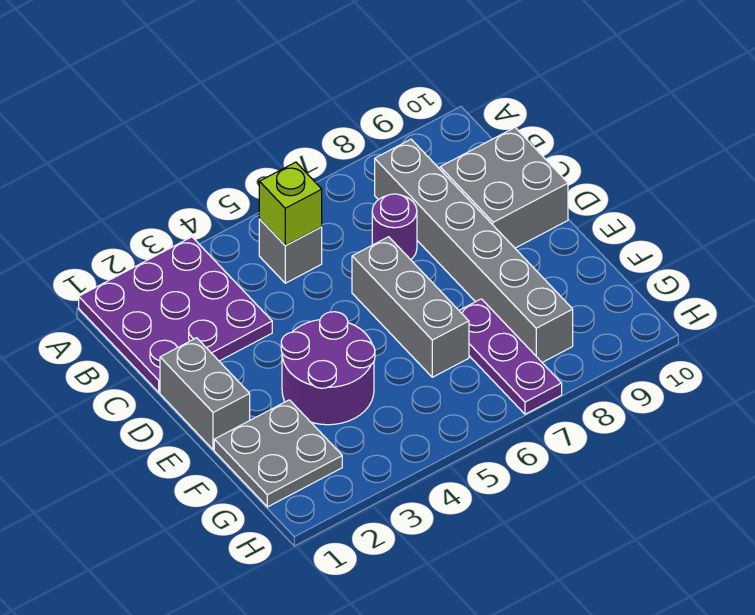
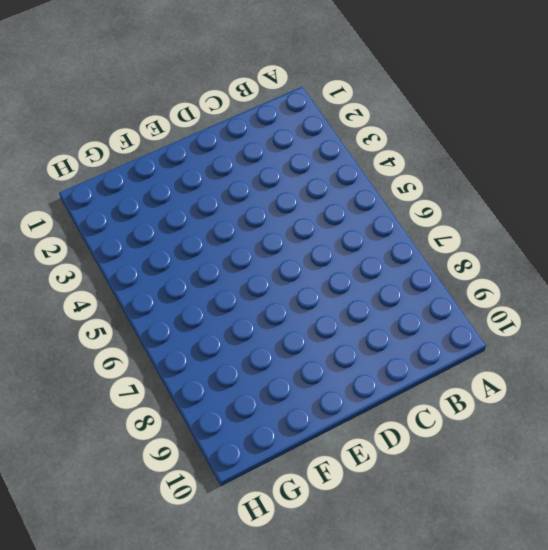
none -> purple plate A1:C3 level 1
none -> grey brick B5 level 1

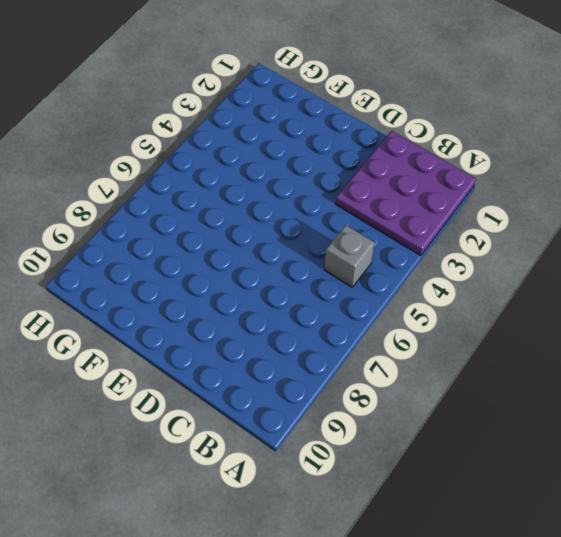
none -> grey brick B8:G8 level 1
none -> purple round brick C7 level 1

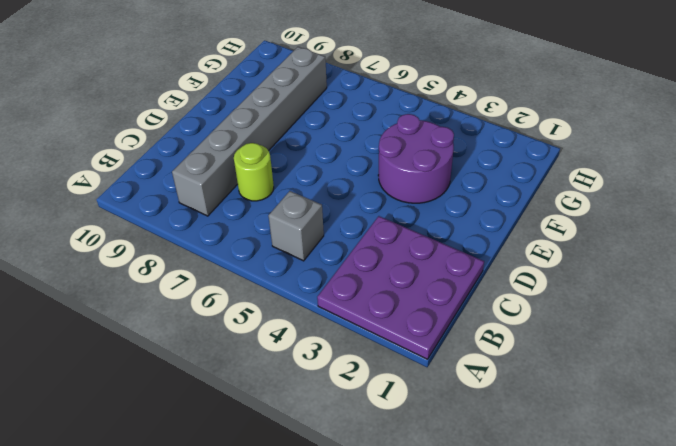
lime round brick C7 level 1 -> purple round brick C7 level 1
none -> grey brick C9:D10 level 1
none -> grey brick D1:E1 level 1

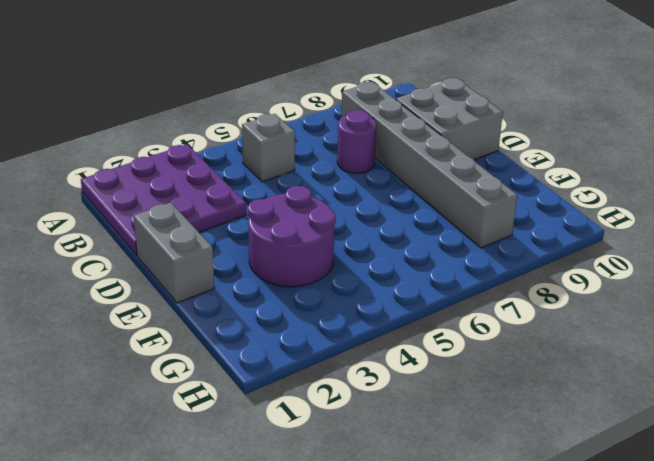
none -> grey brick D6:F6 level 1
none -> grey plate F1:G2 level 1

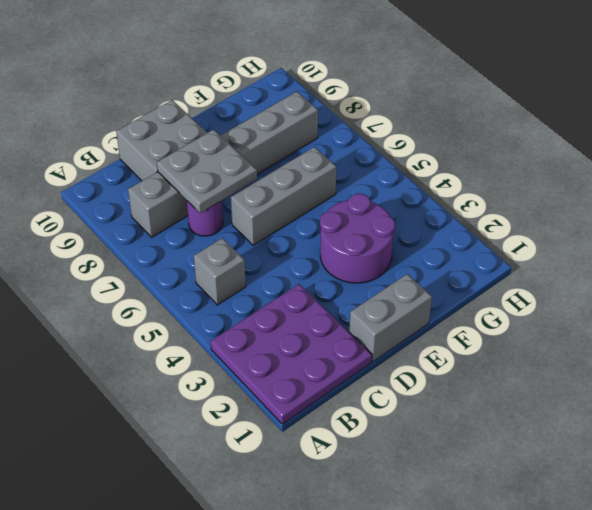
grey plate C7:D8 level 2 -> grey plate F1:G2 level 1
none -> purple plate F7:H7 level 1
none -> lime brick B5 level 2

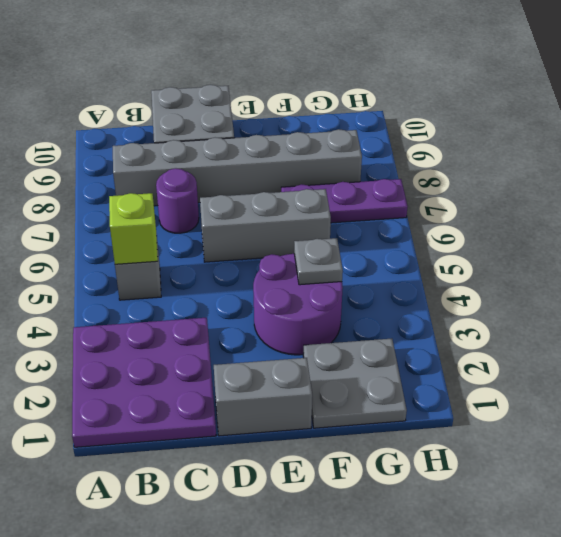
grey plate F4 level 2 -> none

